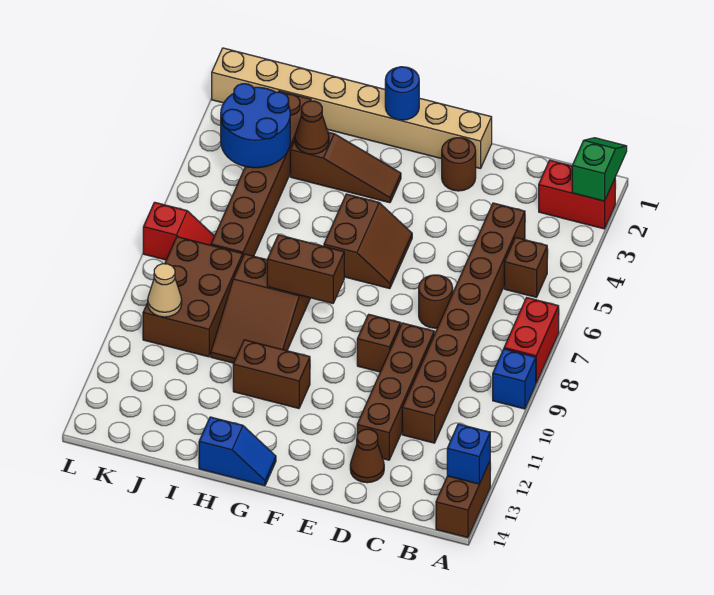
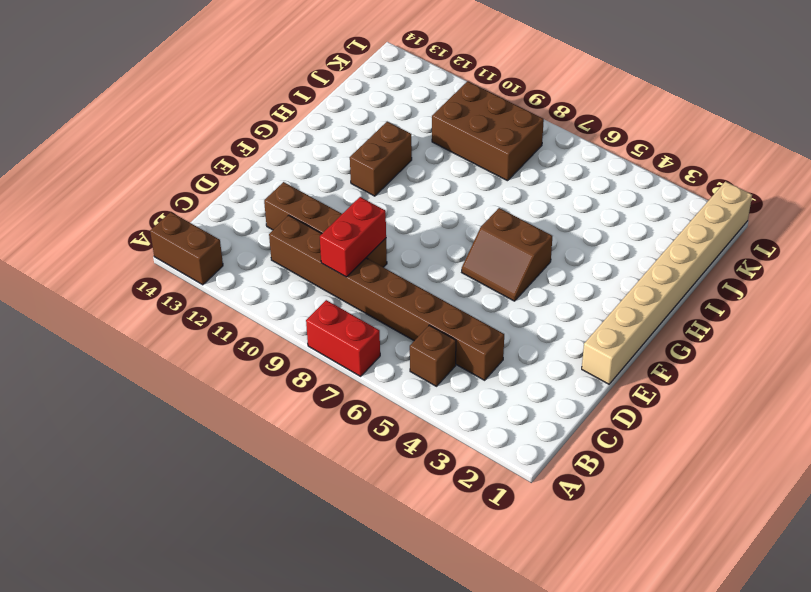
red brick C9:D9 level 2 -> red brick A2:B2 level 1
none -> blue brick A9 level 1
none -> brown round brick D7 level 1
none -> brown cone D13 level 1

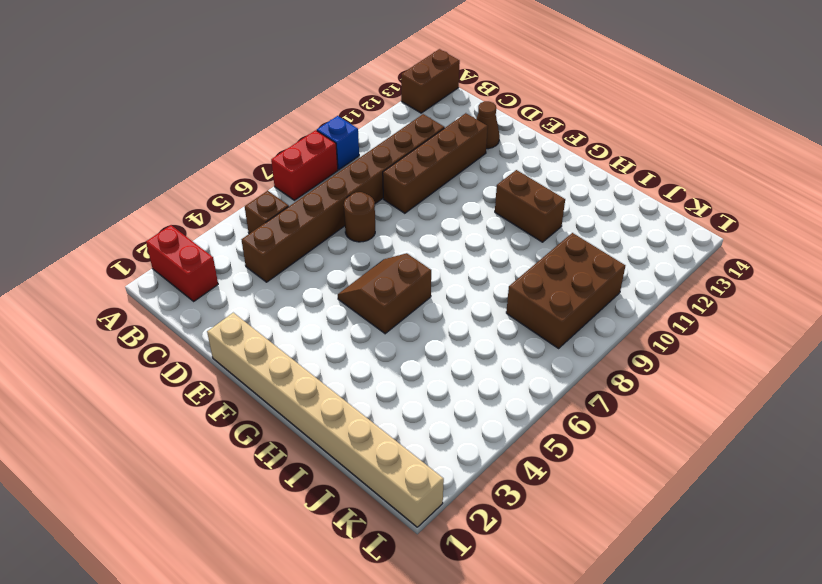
none -> brown round brick E2 level 1
none -> brown brick E9 level 1
none -> brown slope G3:I3 level 1 top I

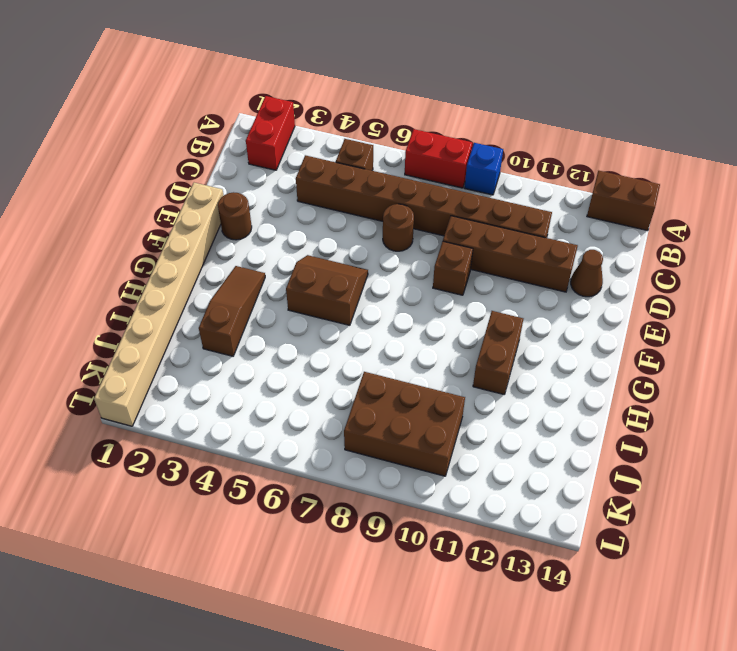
none -> blue slope G14:H14 level 1 top H
none -> brown slope H8:I10 level 1 top 8
none -> brown brick J2:J7 level 1

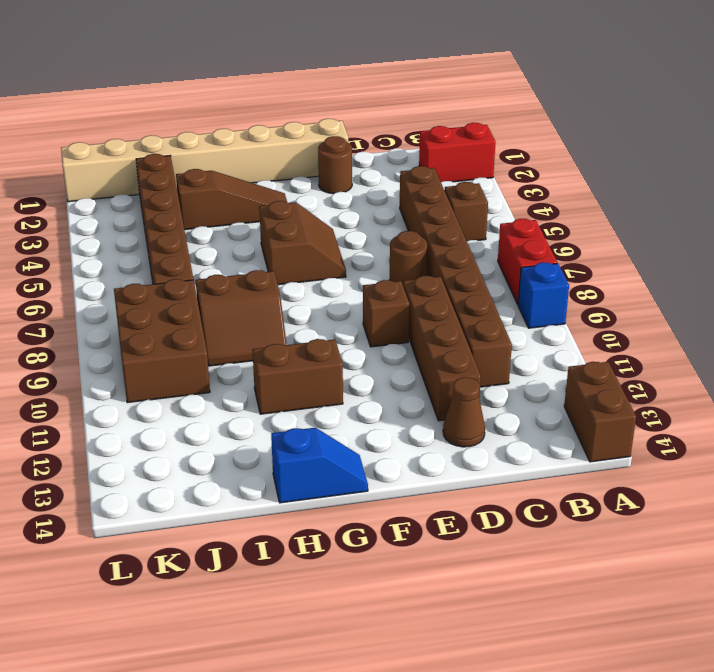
brown slope H8:I9 level 1 top 8 -> brown slope H8:I10 level 1 top 8
none -> red slope K7:L7 level 1 top L
none -> green slope A1:A2 level 2 top 2
none -> blue brick A13 level 2

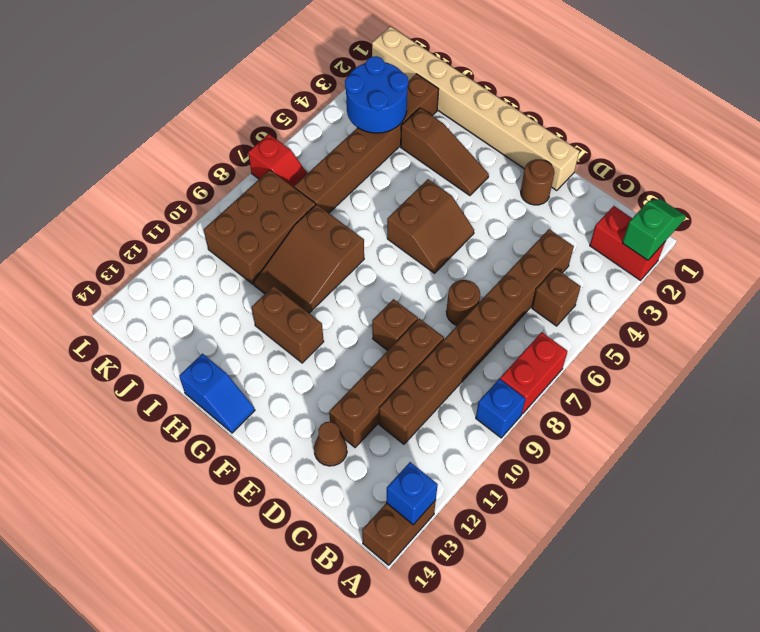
none -> blue round brick G1 level 2
none -> brown brick G8:H8 level 2
none -> brown cone I3 level 2

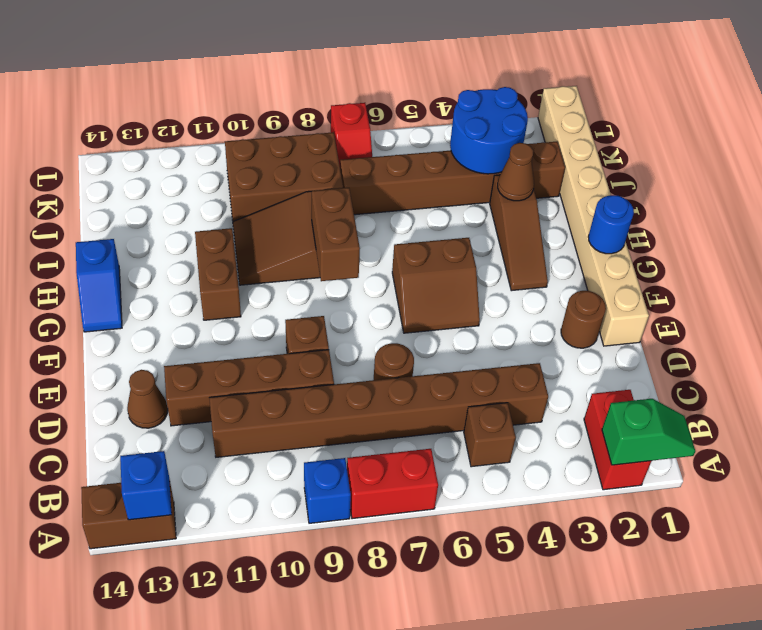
none -> tan cone K10 level 2

